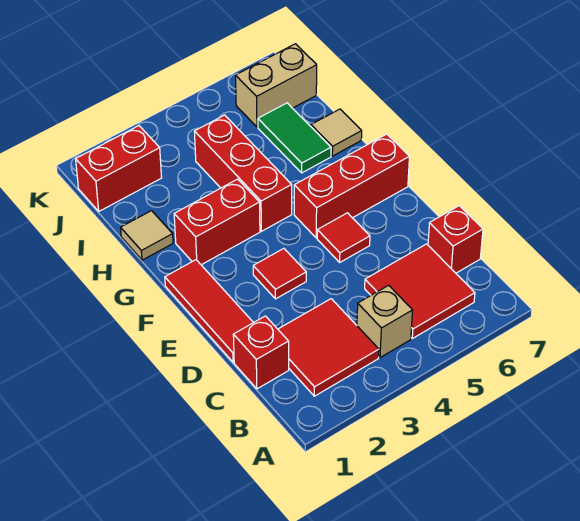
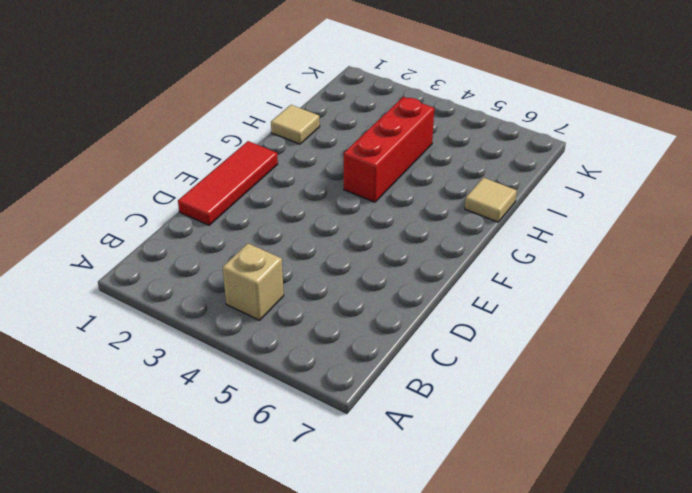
none -> red tile B2:C3 level 1
none -> red tile B5:C6 level 1
none -> red brick C1 level 1

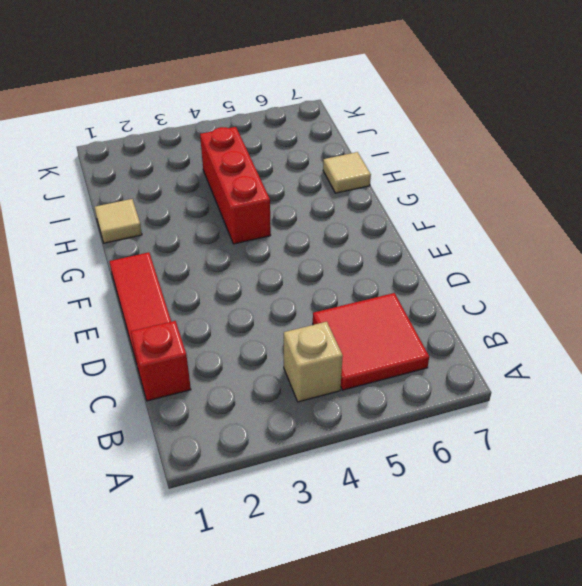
none -> red tile B2:C3 level 1
none -> red brick C7 level 1
none -> red tile E3 level 1

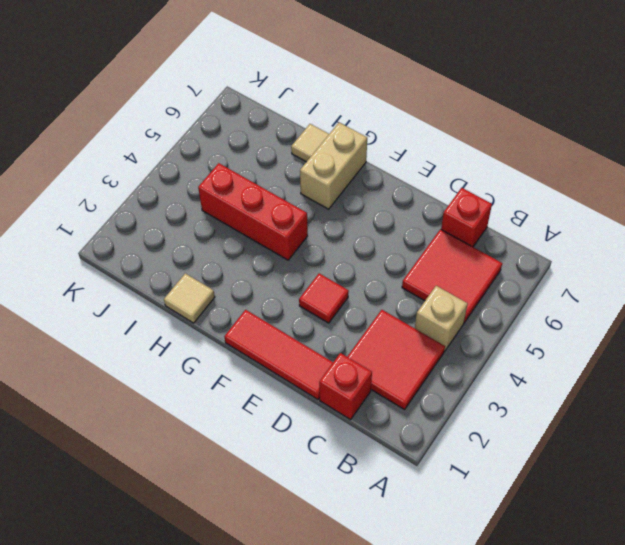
tan brick G6:G7 level 1 -> tan brick J6:J7 level 1
none -> red tile E5 level 1
none -> red brick F5:F7 level 1
none -> red brick G2:G3 level 1

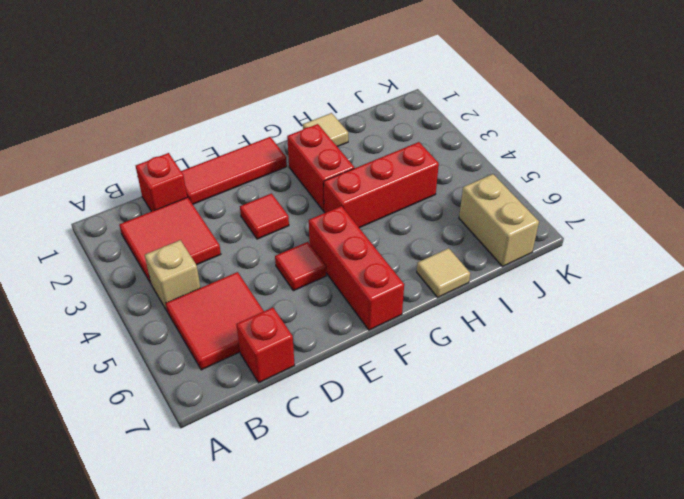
none -> green tile H6:I6 level 1
none -> red brick J1:J2 level 1

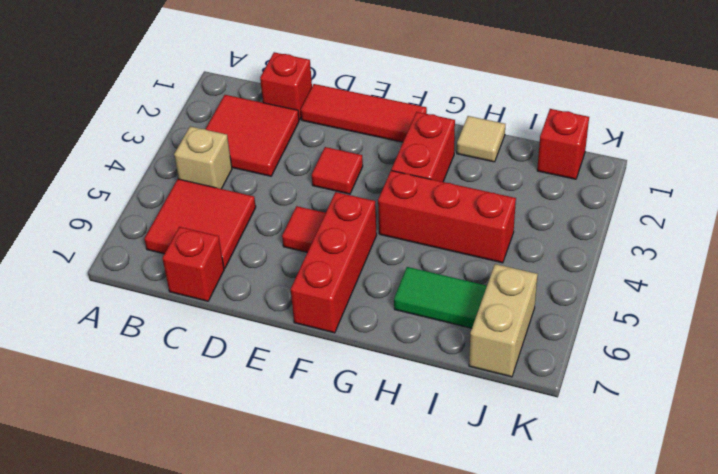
red brick J1 level 1 -> red brick J1:J2 level 1
none -> tan tile H7 level 1

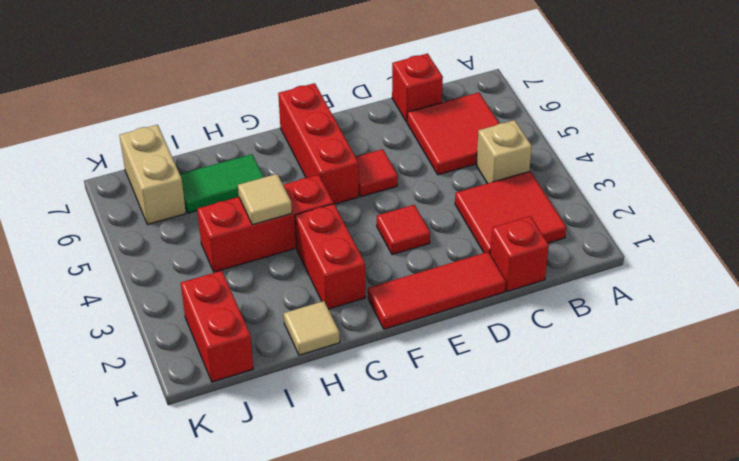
tan tile H4 level 2 -> tan tile H7 level 1

